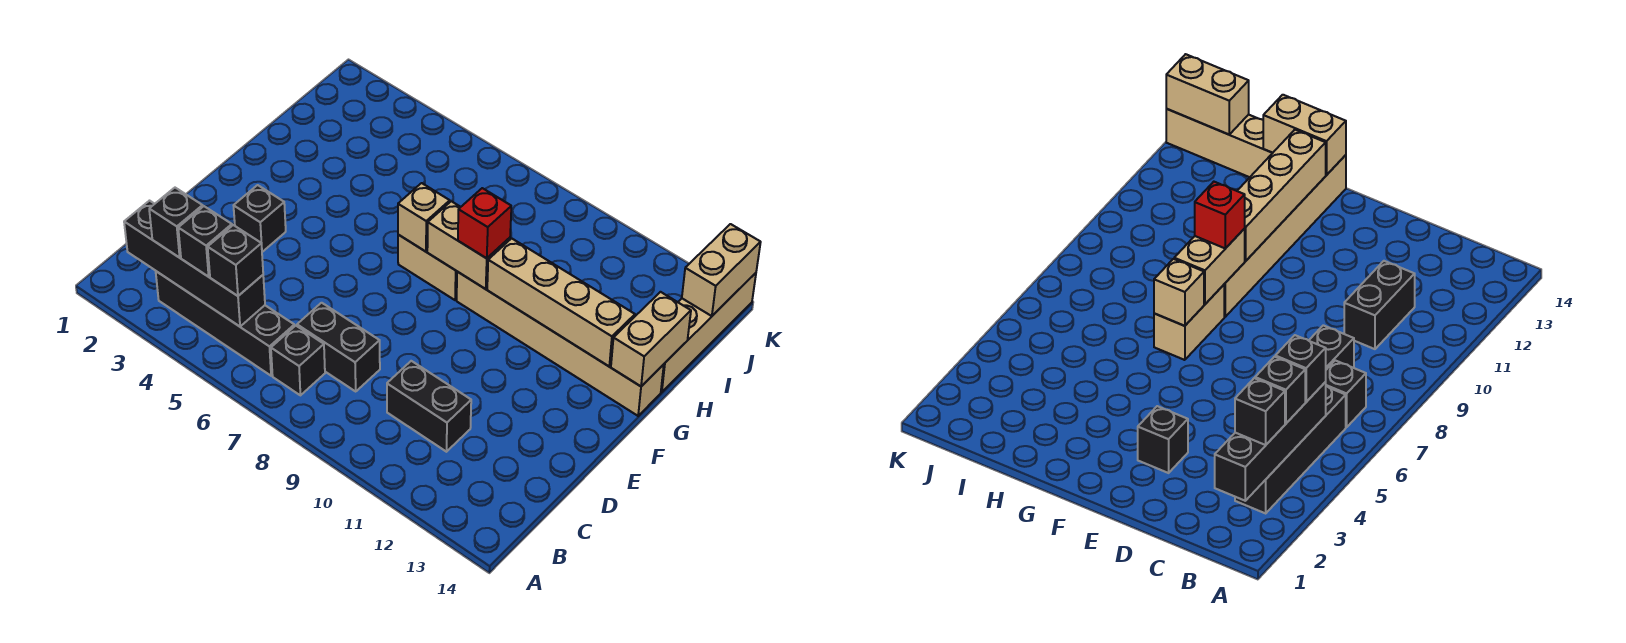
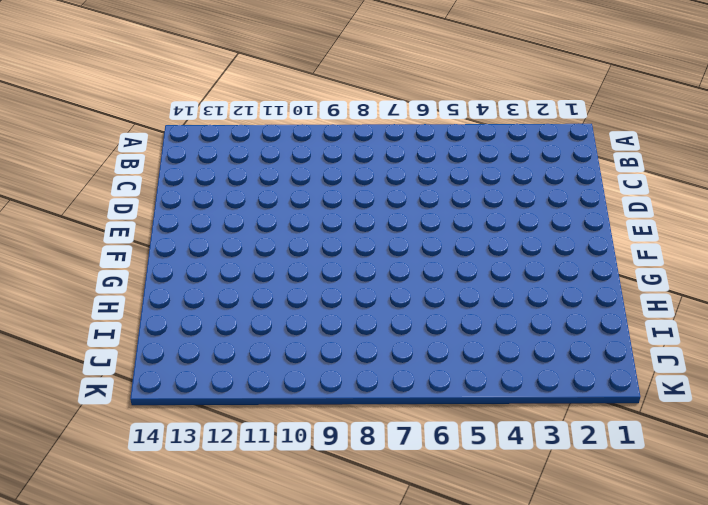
none -> black brick B3:B6 level 1
none -> black brick B7 level 1
none -> black brick C7:C8 level 1

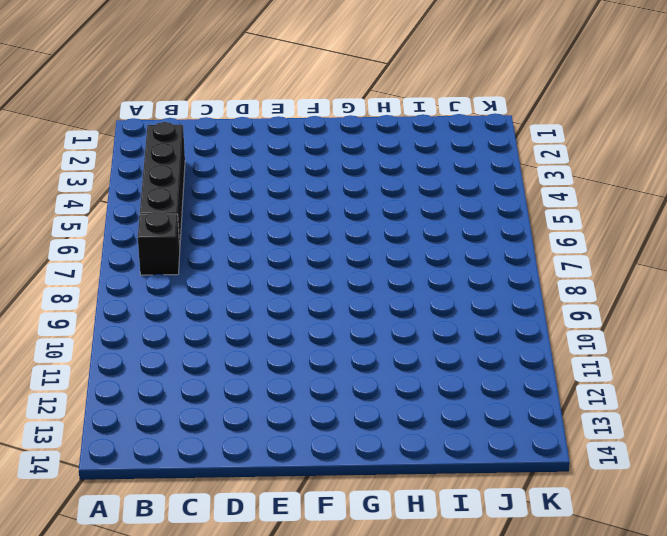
none -> black brick C7:C8 level 1
none -> black brick C10:C11 level 1
none -> black brick E3 level 1

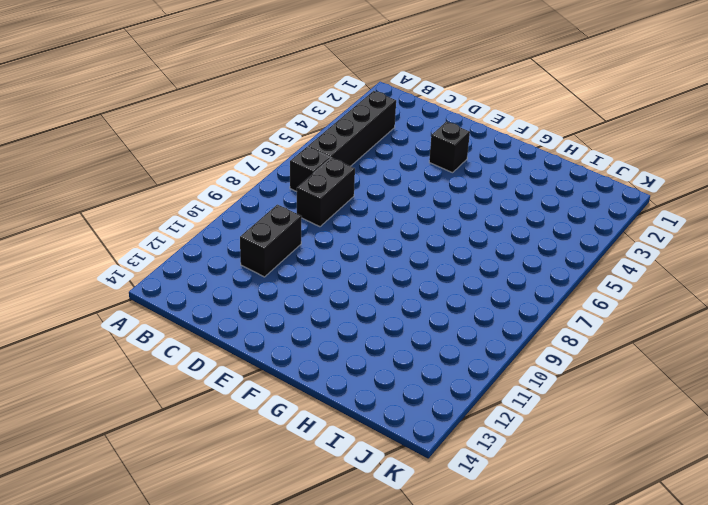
none -> tan brick G7:G8 level 1
none -> tan brick G9:G14 level 1
none -> tan brick H14:K14 level 1

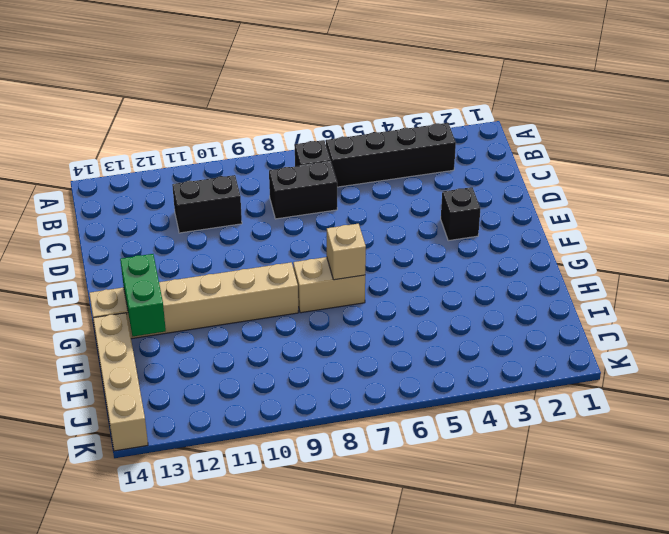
green brick G13:H13 level 2 -> tan brick G10:G13 level 2
none -> black brick B2:B5 level 2
none -> tan brick G8:G9 level 2
none -> tan brick G14:H14 level 2

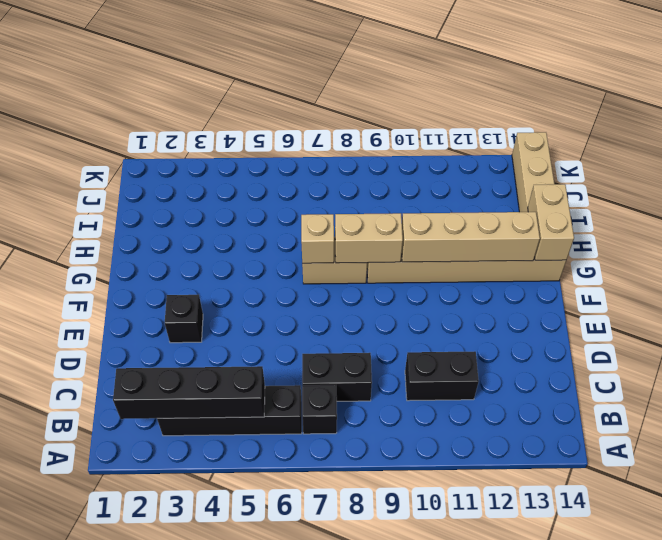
none -> tan brick J14:K14 level 2
none -> black brick B3 level 3
none -> black brick B4 level 3

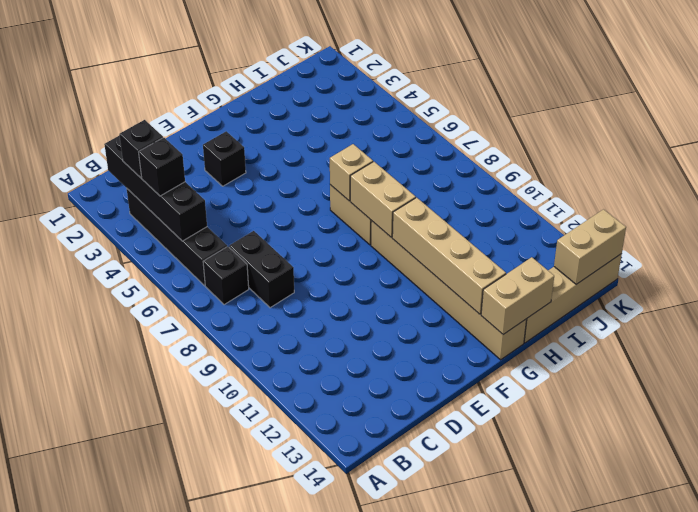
none -> black brick C10:C11 level 1
none -> black brick B5 level 3
none -> red brick G9 level 3

